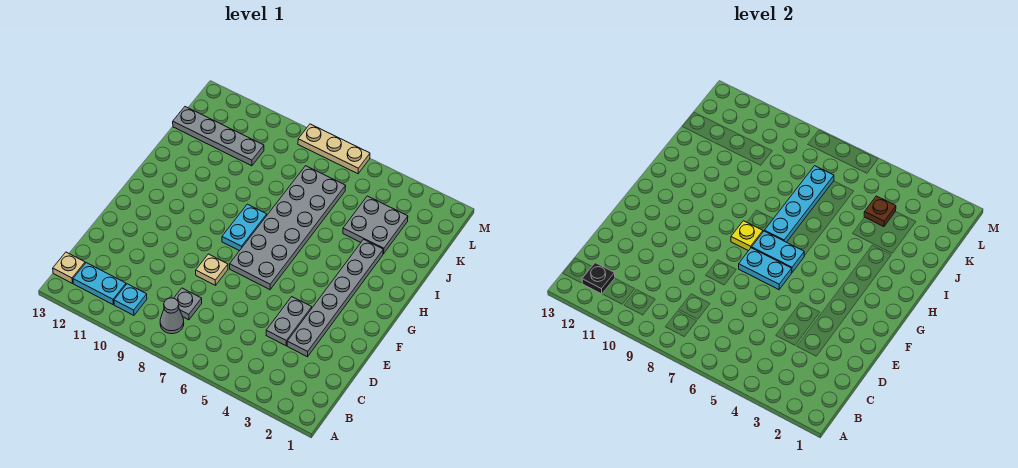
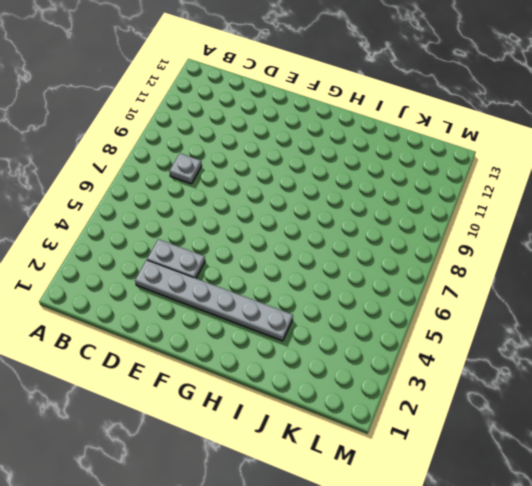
none -> grey cone B8 level 1
none -> cyan plate B10 level 1
none -> cyan plate B11:B12 level 1

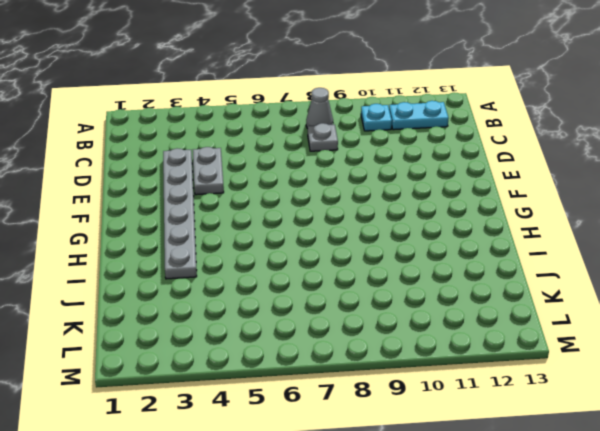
none -> tan plate B13 level 1
none -> tan plate E8 level 1
none -> grey plate F6:K7 level 1

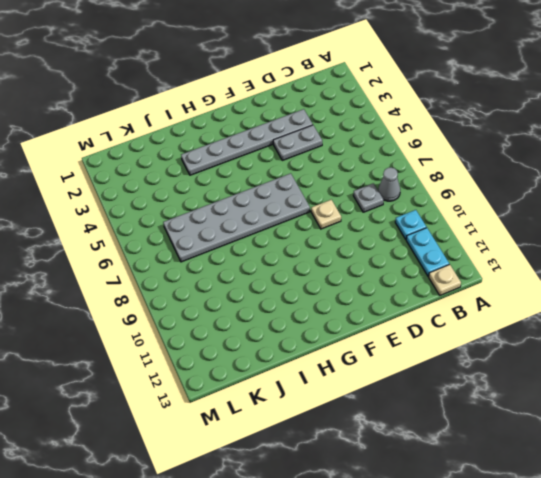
none -> cyan plate G8:H8 level 1
none -> grey plate J3:K4 level 1
none -> grey plate K10:K13 level 1

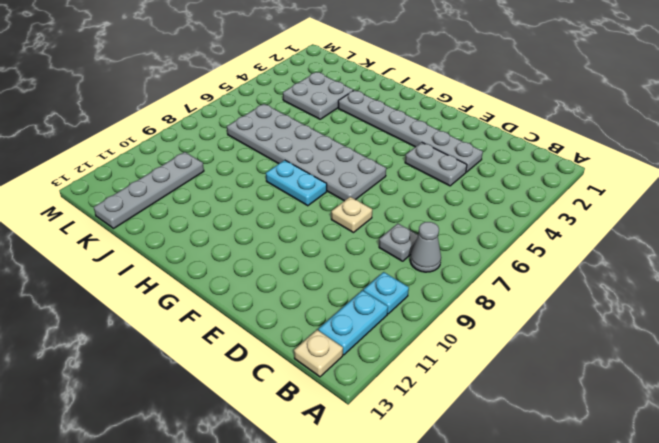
none -> tan plate M6:M8 level 1
none -> black plate B12 level 2
none -> cyan plate F6:F7 level 2

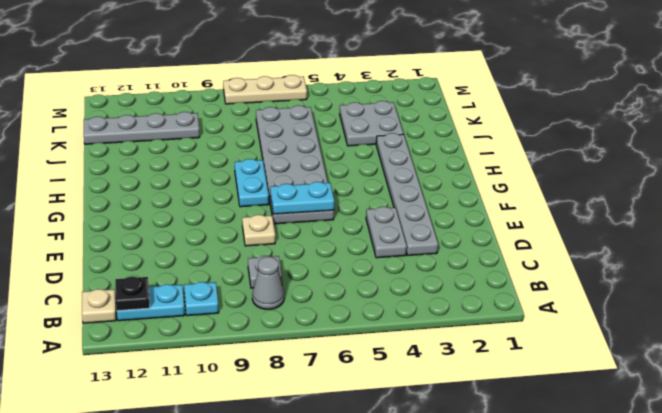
none -> cyan plate G6:G7 level 2
none -> yellow plate G8 level 2
none -> cyan plate H7:K7 level 2

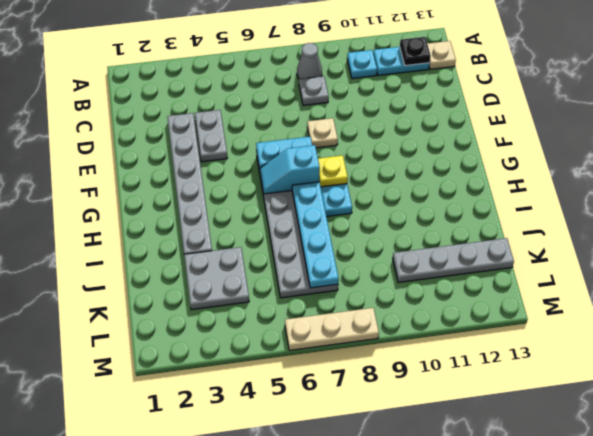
cyan slope G6:G7 level 2 top 7 -> cyan plate G6:G7 level 2
none -> brown plate K4 level 2

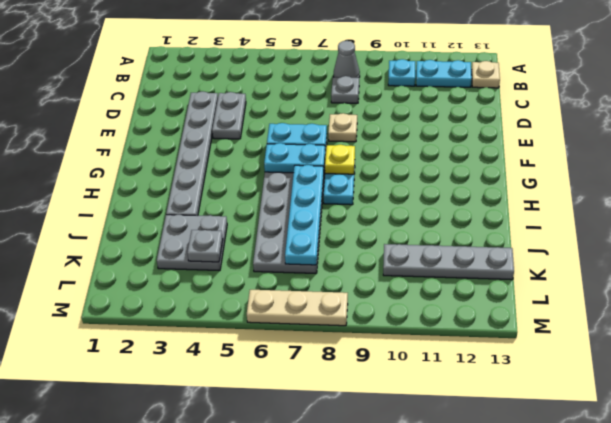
grey plate K4 level 2 -> brown plate K4 level 2
none -> black plate B12 level 2

